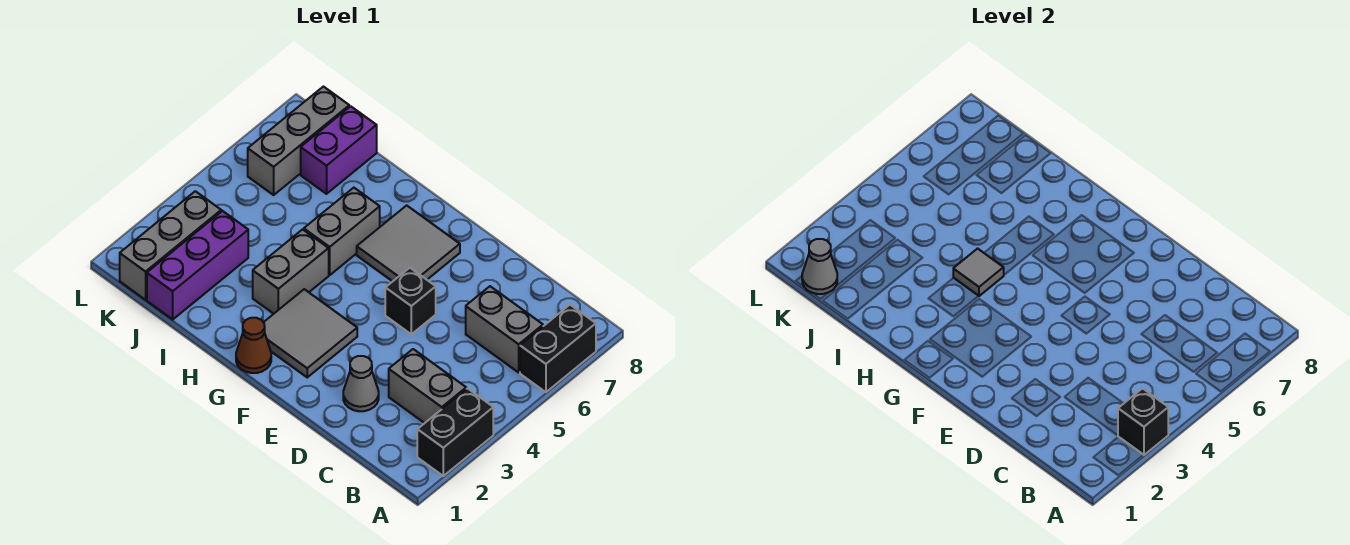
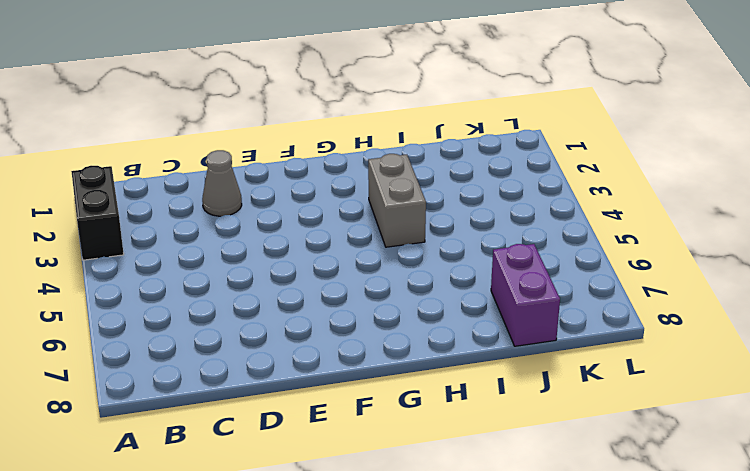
none -> black brick A6:A7 level 1
none -> grey brick B3:C3 level 1
none -> grey brick B6:C6 level 1

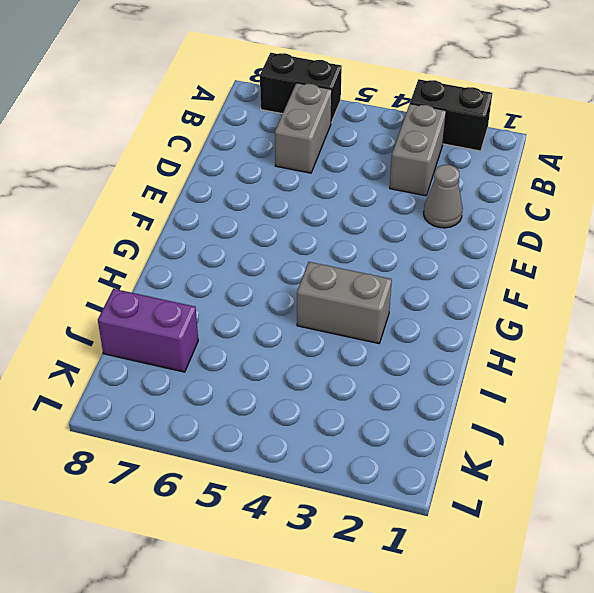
none -> black brick E5 level 1
none -> grey tile F2:G3 level 1
none -> grey tile F6:G7 level 1

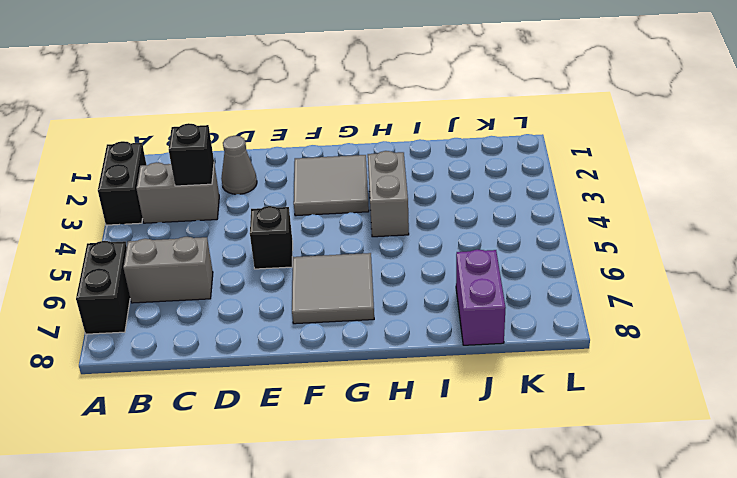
black brick C3 level 2 -> black brick A3 level 2
none -> brown cone G1 level 1
none -> grey brick H5:H6 level 1
none -> purple brick J1:J3 level 1

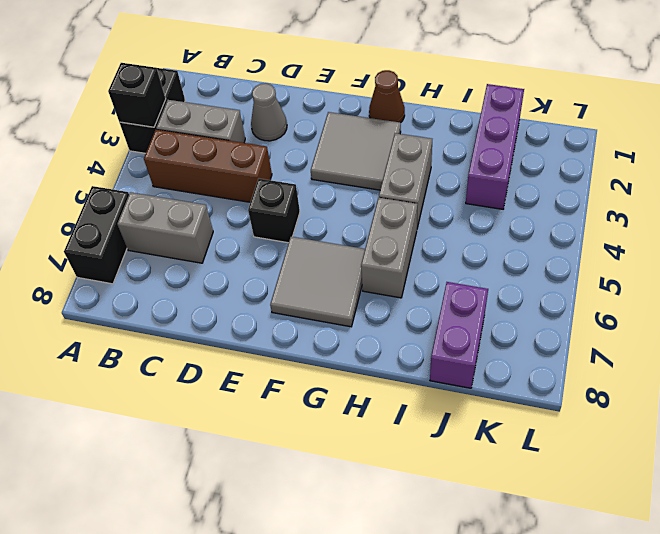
brown brick B4:D4 level 1 -> none
none -> grey brick K1:K3 level 1
none -> grey brick K6:K8 level 1
none -> grey tile H4 level 2

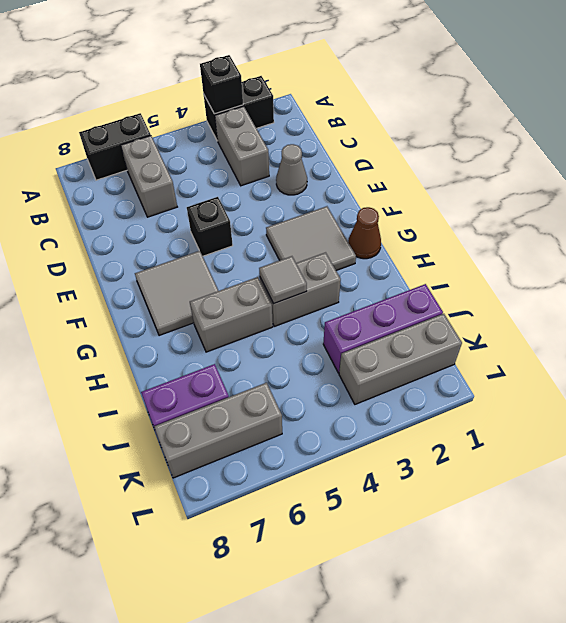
none -> grey cone K1 level 2

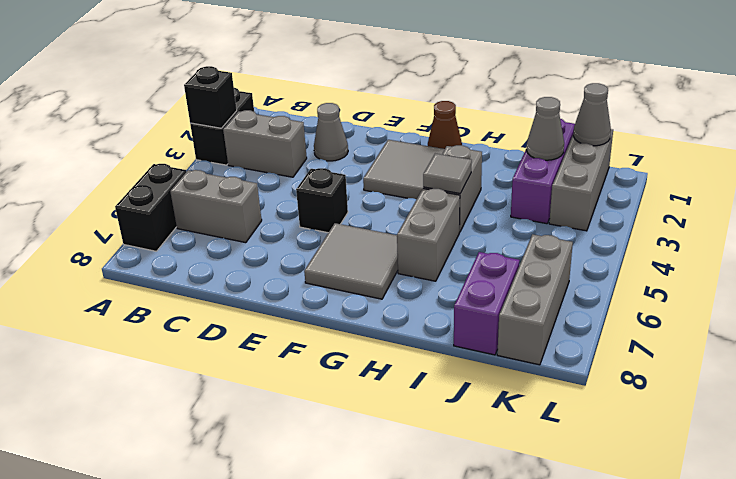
grey cone J2 level 2 -> none

